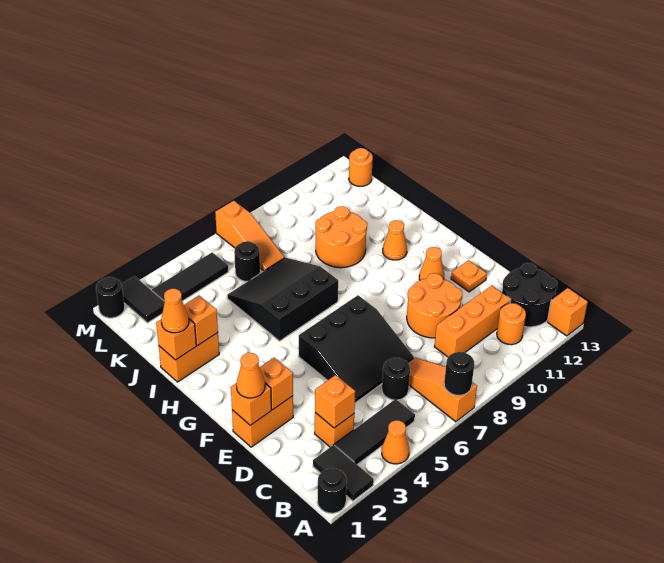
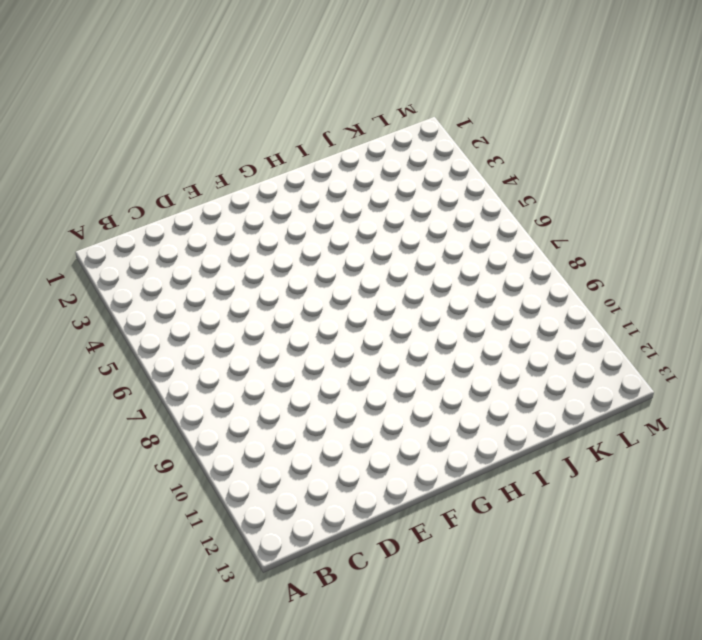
none -> black round brick A1 level 1
none -> black tile A2:B2 level 1
none -> orange cone A4 level 1
none -> orange slope A7:C7 level 1 top A

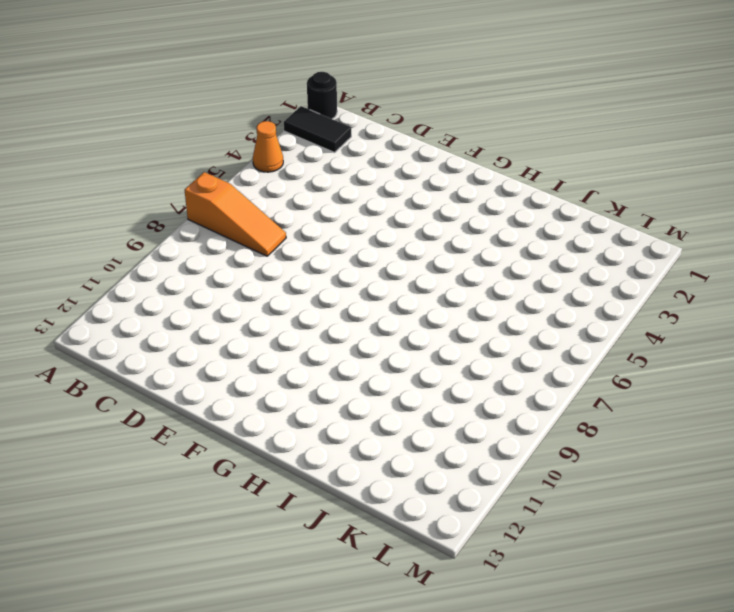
none -> orange brick A13 level 1
none -> black tile B3:B5 level 1
none -> orange round brick B11 level 1
none -> black round brick B12:C13 level 1

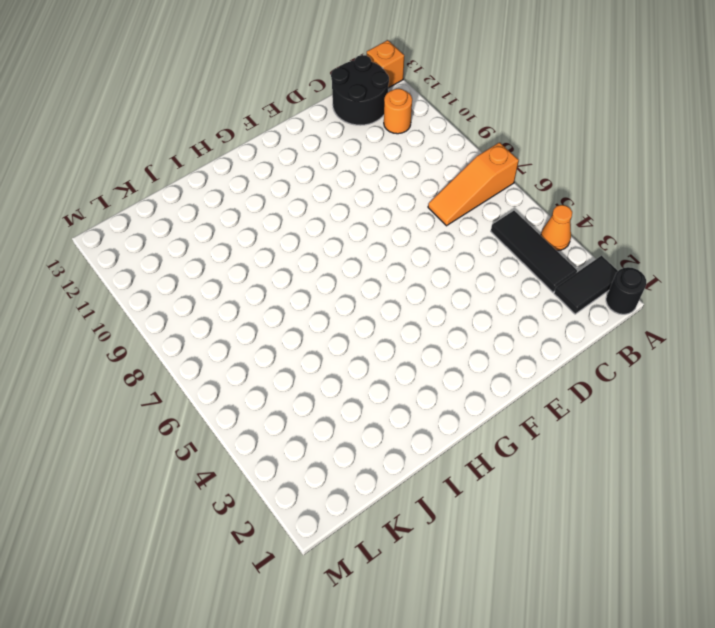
none -> orange brick C3 level 1
none -> black round brick C6 level 1
none -> orange brick C9:C11 level 1
none -> black slope D5:F7 level 1 top F

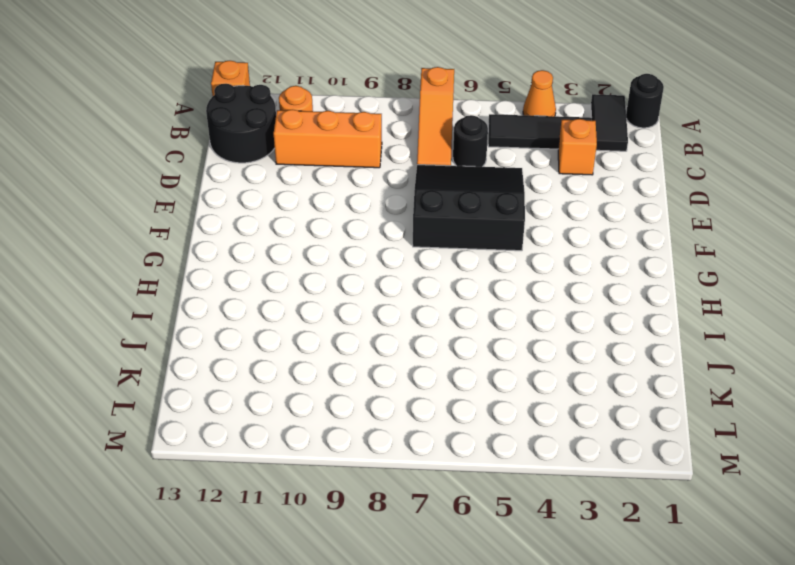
none -> orange round brick D9:E10 level 1
none -> orange brick E1:E2 level 1
none -> orange plate E12 level 1
none -> orange cone F11 level 1

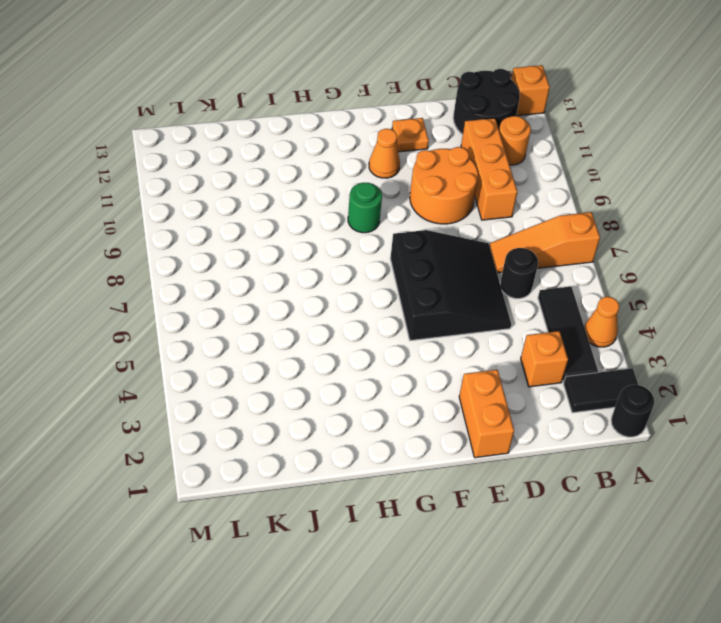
green round brick G9 level 1 -> none
none -> black slope H5:J7 level 1 top H
none -> orange cone H11 level 1
none -> orange brick I1:I2 level 1
none -> orange round brick I9:J10 level 1

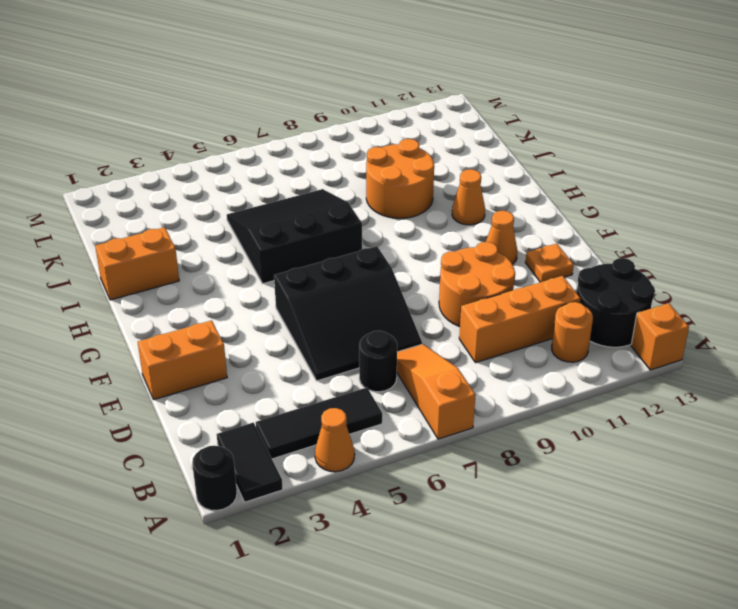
none -> orange brick C3 level 1
none -> black round brick K6 level 1
none -> orange slope K7:M7 level 1 top M
none -> black tile L2:M2 level 1

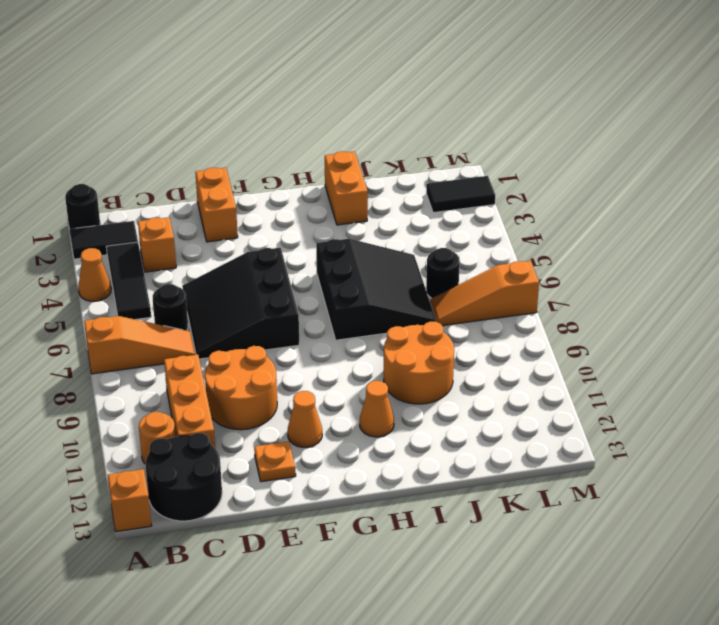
none -> black tile L3:L5 level 1
none -> orange round brick L13 level 1
none -> black round brick M1 level 1
none -> black round brick A7 level 2

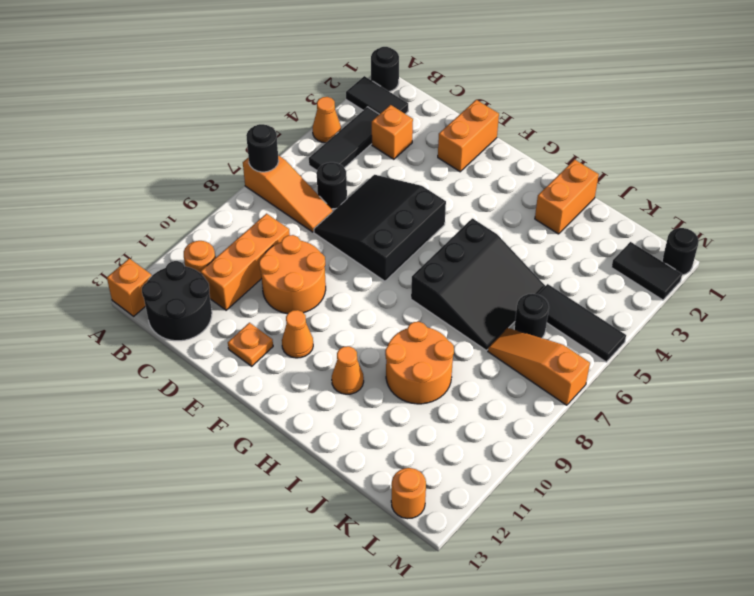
black tile K5:M5 level 1 -> black tile L3:L5 level 1
none -> orange brick C3 level 2
none -> orange brick E1 level 2
none -> orange brick E2 level 2
none -> orange brick I1 level 2

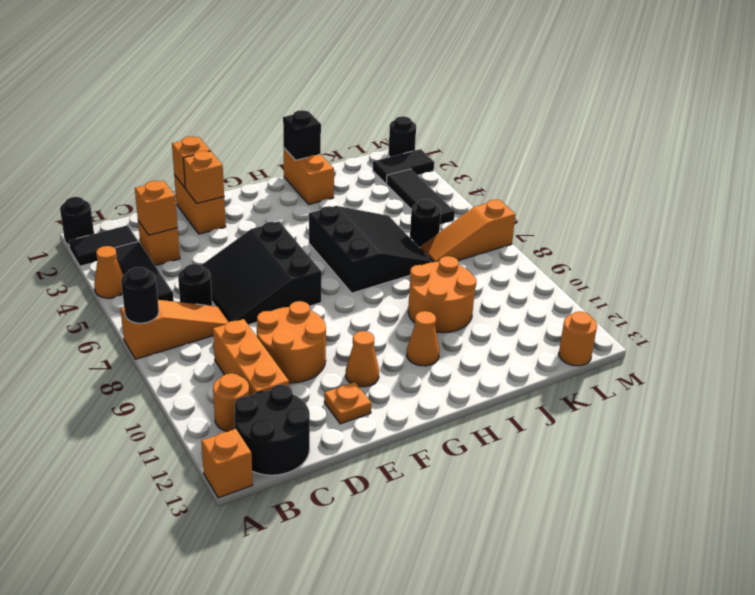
black brick I1 level 2 -> orange brick I1 level 2
none -> orange brick I2 level 2
none -> orange cone E1 level 3
none -> orange cone I1 level 3

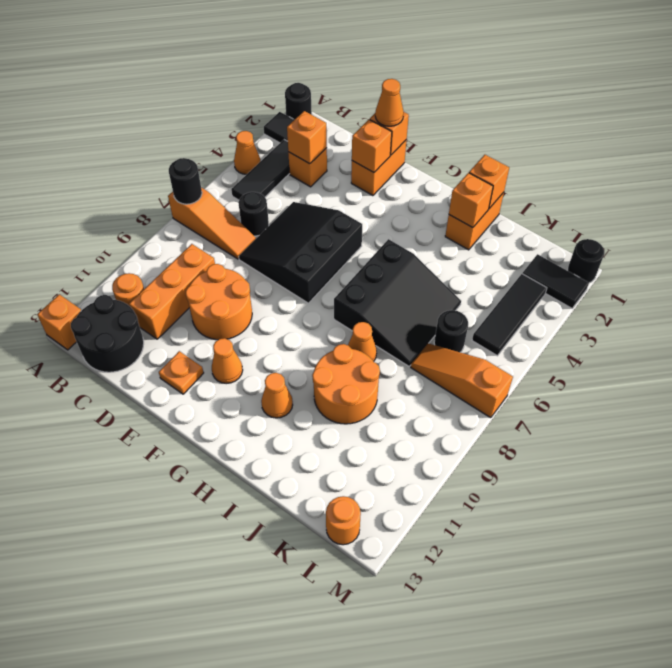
orange cone I8 level 1 -> orange cone I1 level 3

